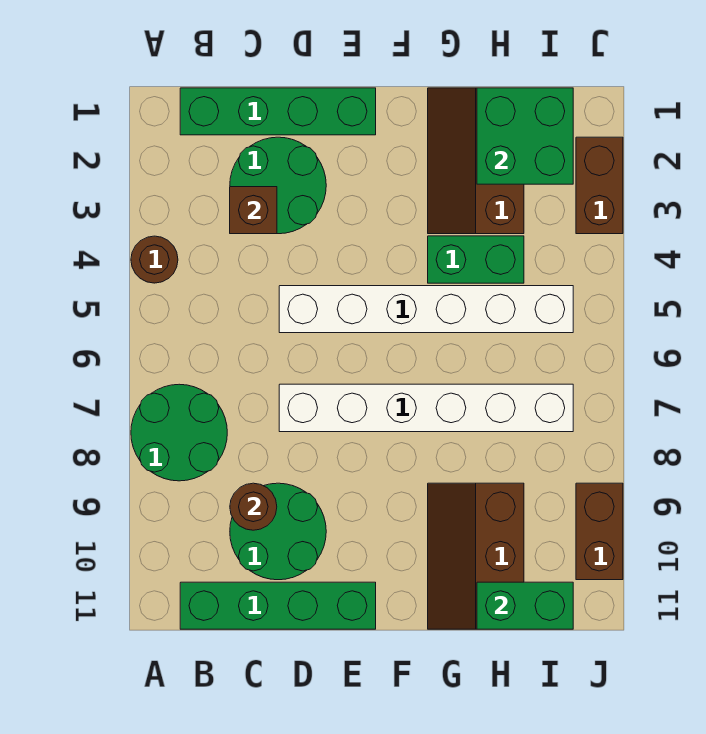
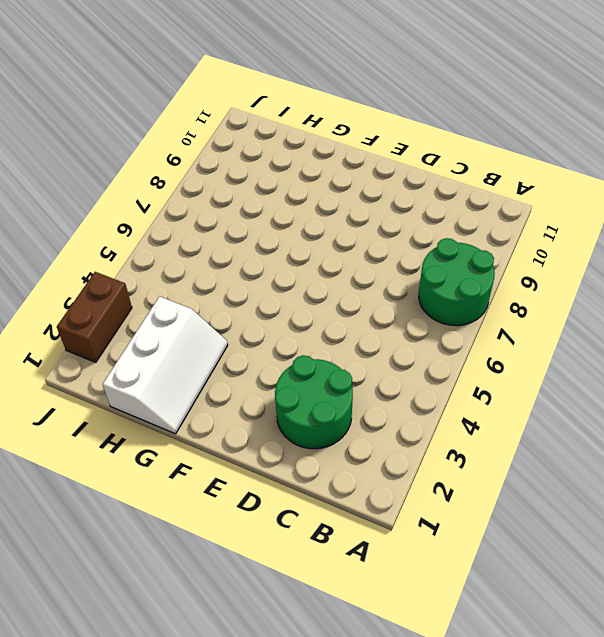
white slope G1:H3 level 1 top H -> brown slope G1:H3 level 1 top H
none -> brown round brick A4 level 1
none -> green brick B1:E1 level 1
none -> green brick B11:E11 level 1

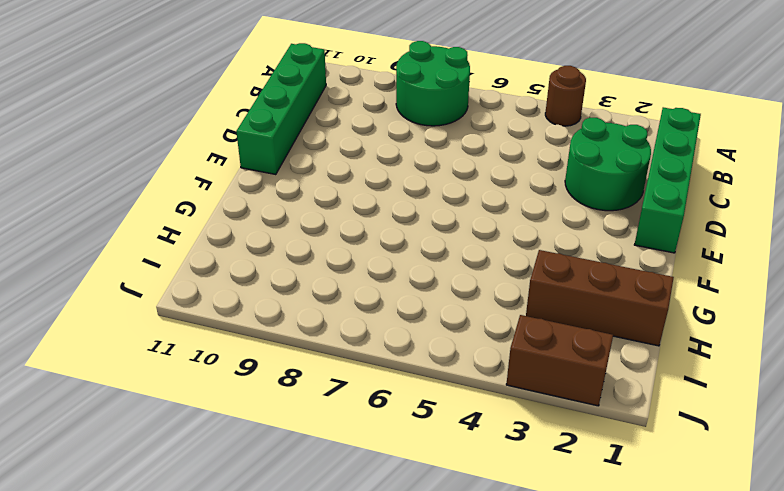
none -> green round brick C9:D10 level 1
none -> white brick D5:I5 level 1
none -> white brick D7:I7 level 1

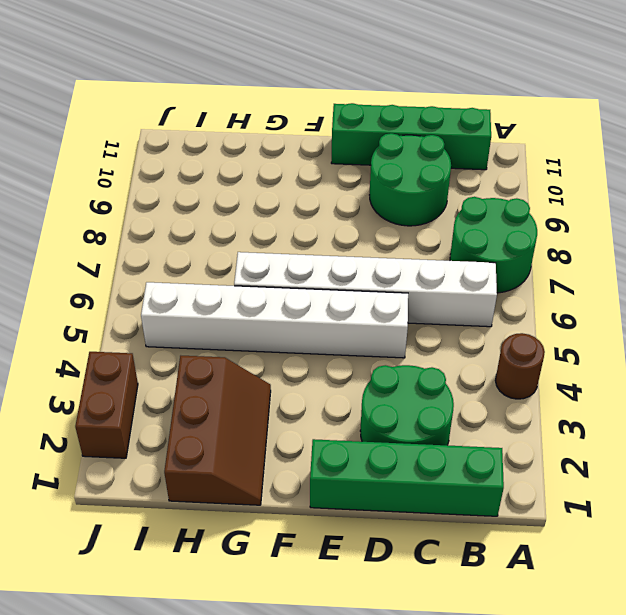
white brick B6:G6 level 1 -> white brick D7:I7 level 1
none -> green brick G4:H4 level 1
none -> brown slope G9:H11 level 1 top H
none -> brown brick J9:J10 level 1

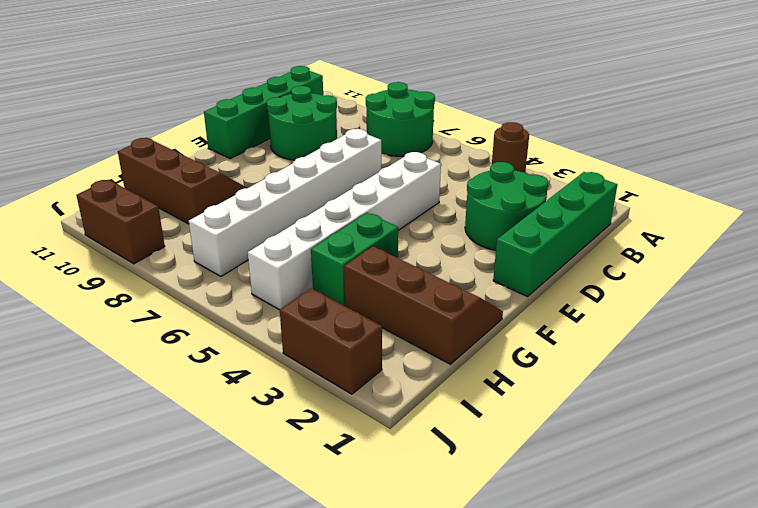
none -> brown brick C3 level 2
none -> brown round brick C9 level 2
none -> green brick H1:I2 level 2

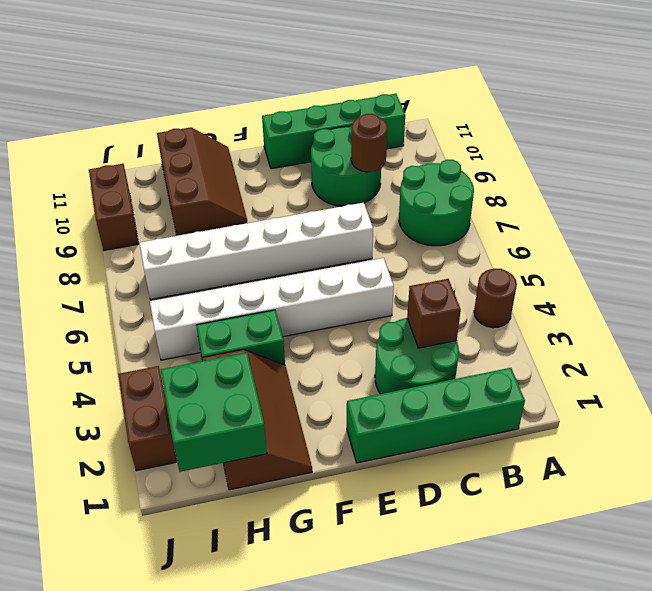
none -> green brick H11:I11 level 2

